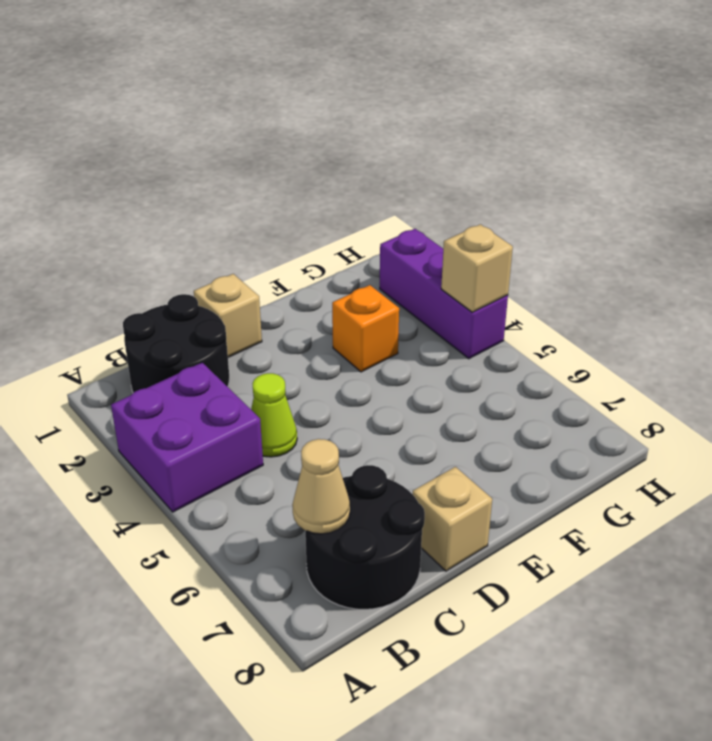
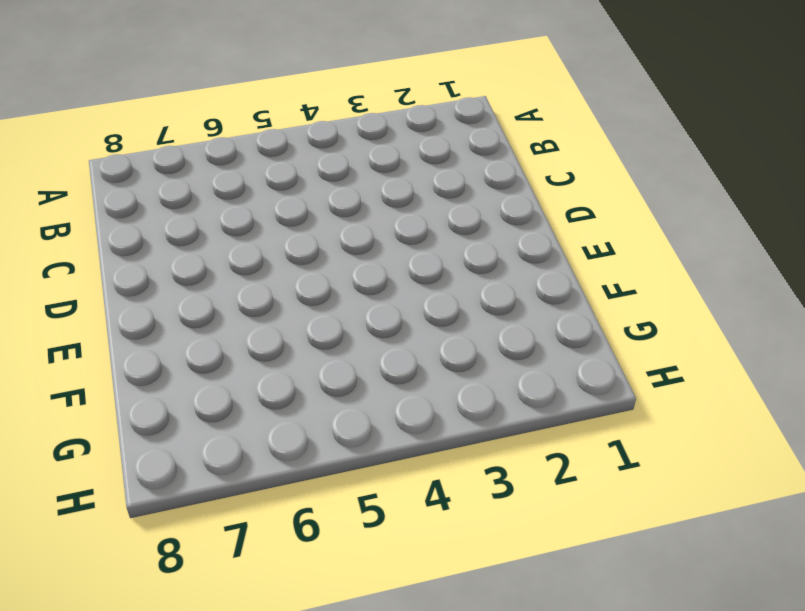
none -> purple brick A3:B4 level 1
none -> black round brick B1:C2 level 1

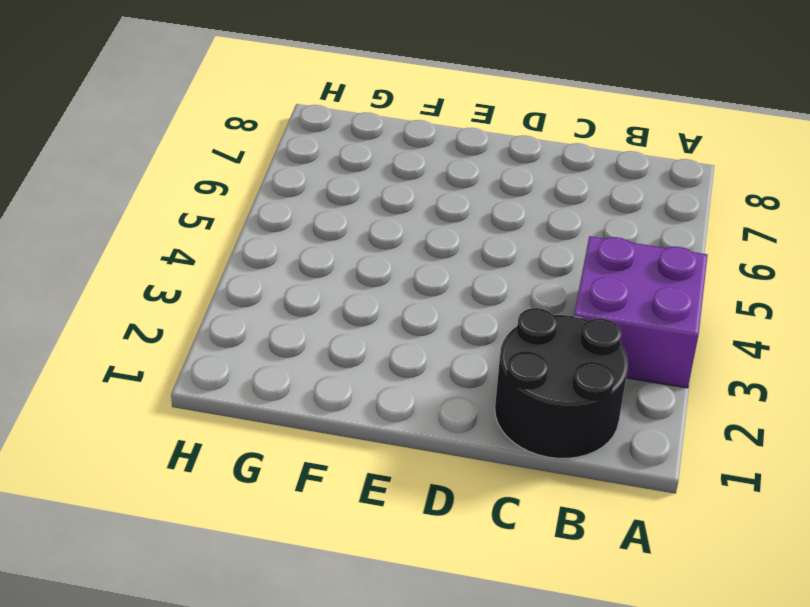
none -> black round brick B7:C8 level 1
none -> lime cone C4 level 1

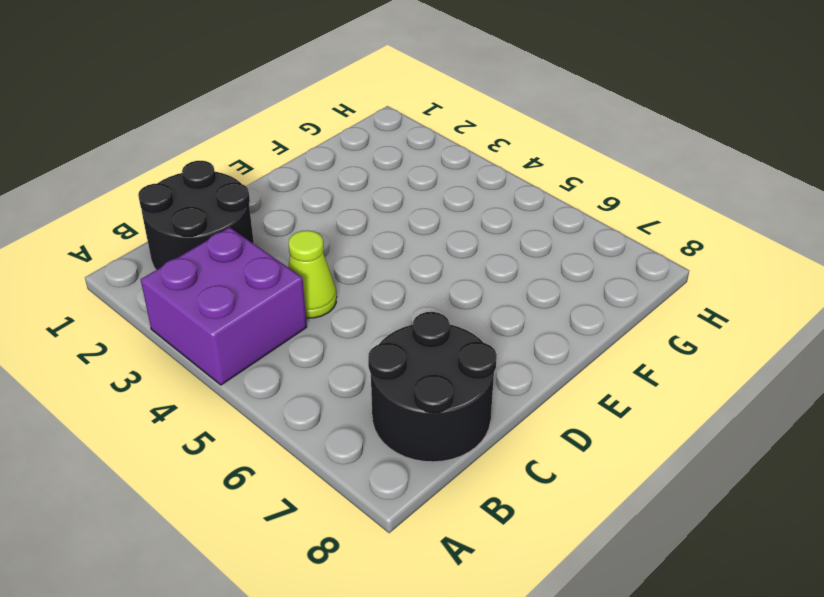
none -> tan brick D1 level 1
none -> tan brick D8 level 1

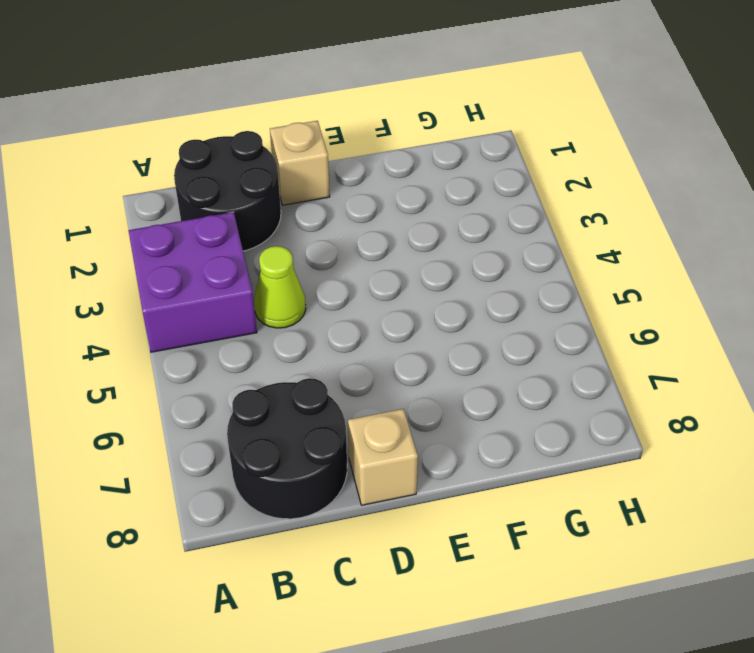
none -> orange brick F3 level 1
none -> purple brick H2:H4 level 1

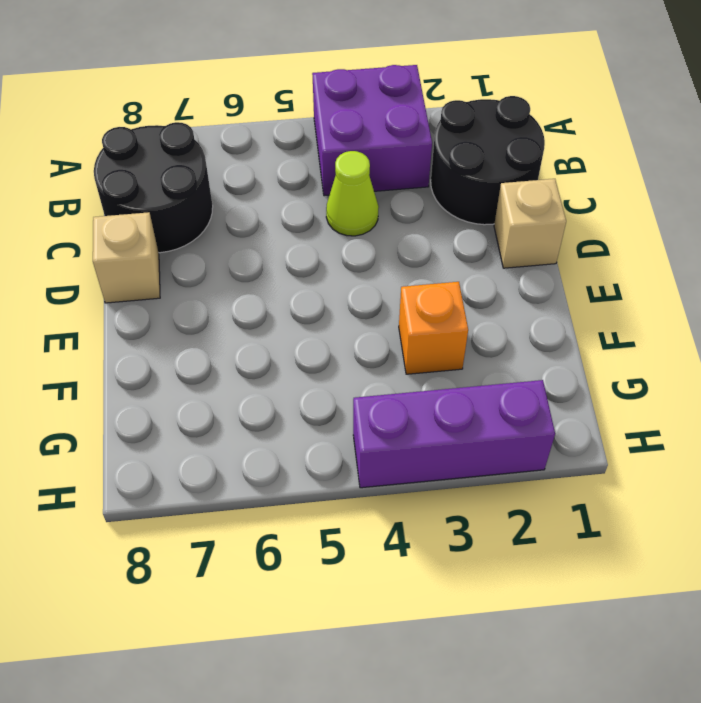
none -> tan cone B7 level 2
none -> tan brick H4 level 2

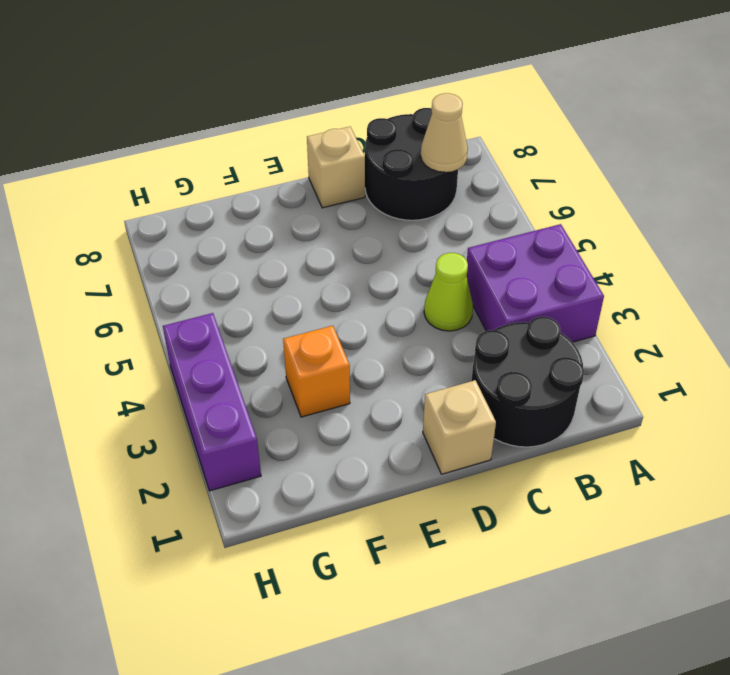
none -> tan brick H4 level 2

